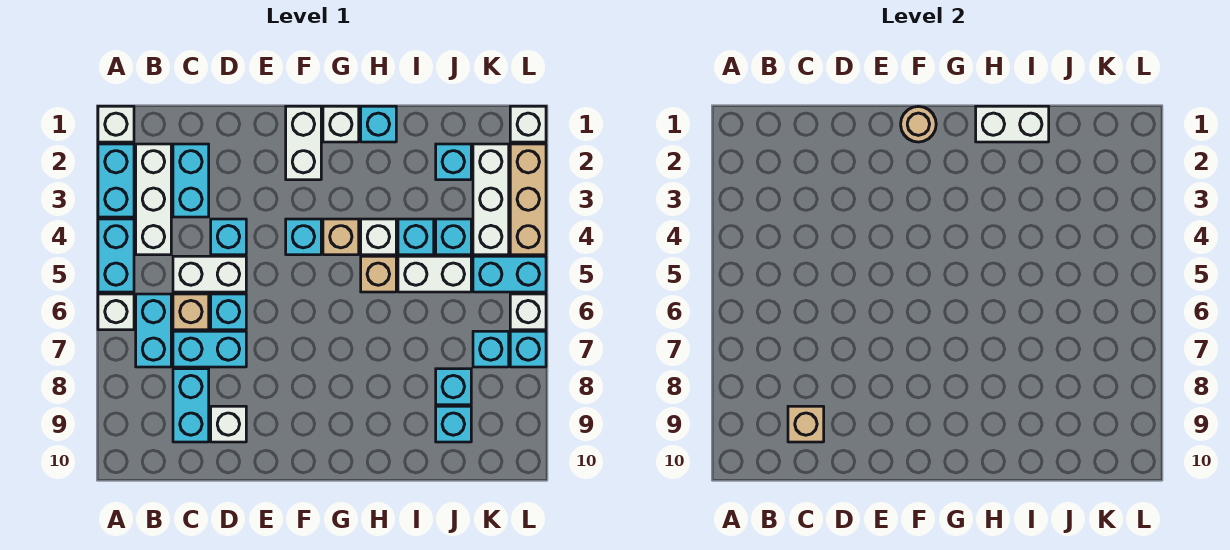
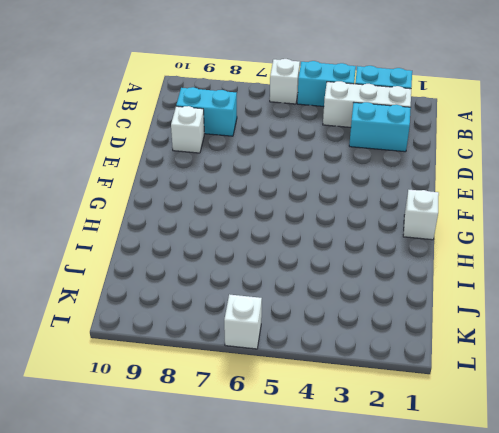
none -> white brick A1 level 1
none -> cyan brick B6:B7 level 1
none -> white brick C5:D5 level 1
none -> tan brick C6 level 1

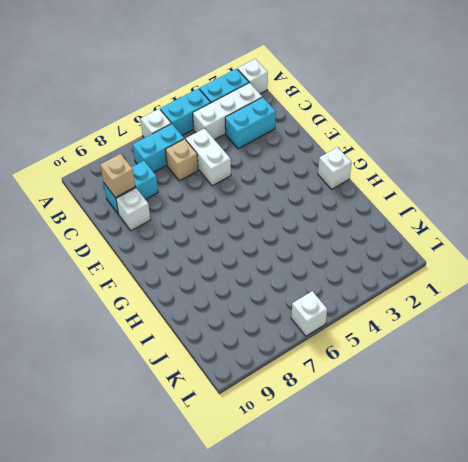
none -> cyan brick C7:D7 level 1
none -> cyan brick D4 level 1
none -> cyan brick D6 level 1
none -> white brick F1:F2 level 1

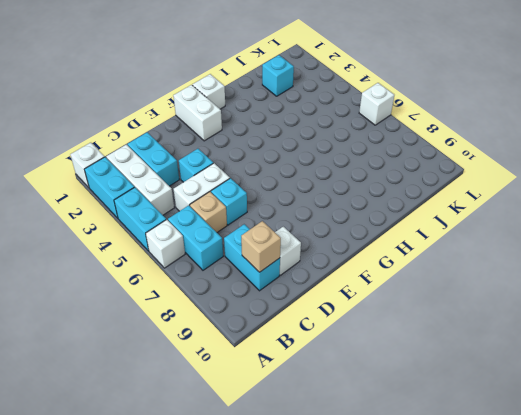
none -> cyan brick C7:D7 level 1
none -> cyan brick F4 level 1
none -> tan brick G4 level 1
none -> cyan brick H1 level 1

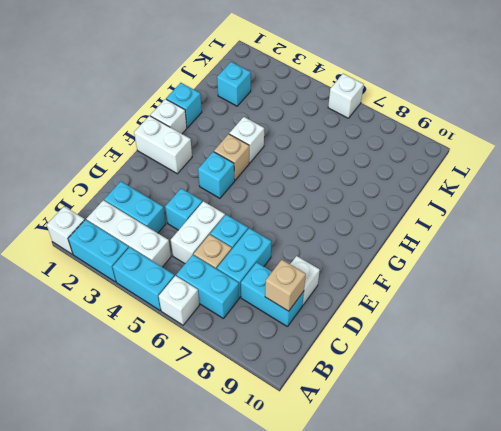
none -> tan brick H5 level 1
none -> cyan brick I4 level 1
none -> white brick I5:J5 level 1
none -> cyan brick J4 level 1

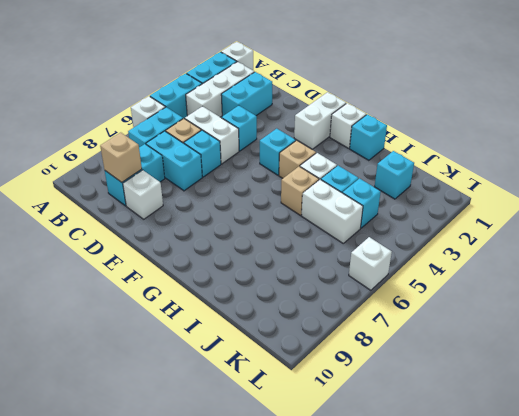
none -> cyan brick J8 level 1
none -> cyan brick J9 level 1
none -> white brick K2:K4 level 1
none -> cyan brick K5:L5 level 1

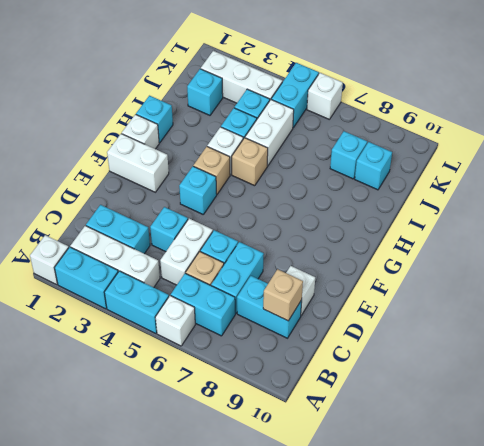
none -> cyan brick K7 level 1
none -> white brick L1 level 1
none -> tan brick L2:L4 level 1
none -> cyan brick L7 level 1

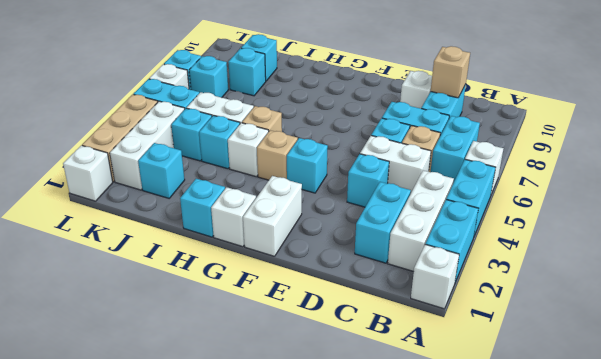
none -> tan round brick F1 level 2
none -> white brick H1:I1 level 2

